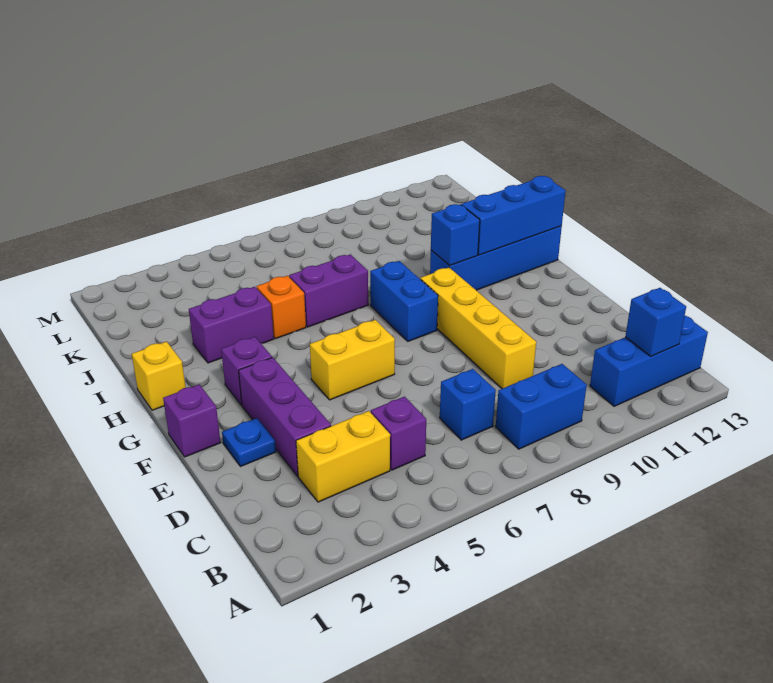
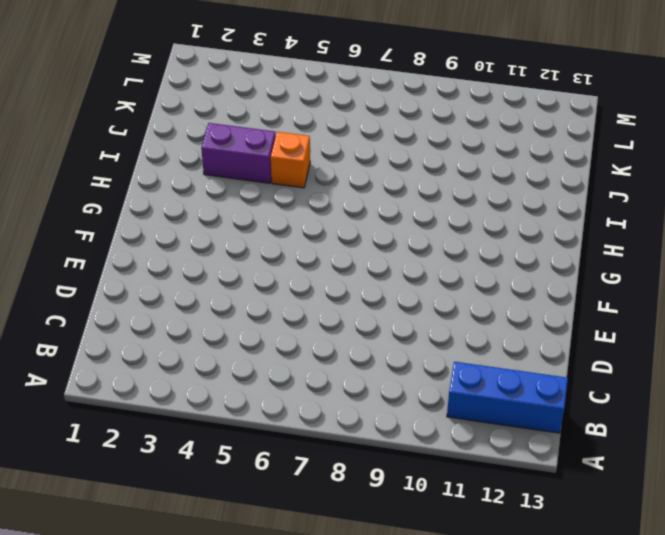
none -> blue brick B8:B9 level 1
none -> yellow brick C3:C4 level 1
none -> purple brick C5 level 1

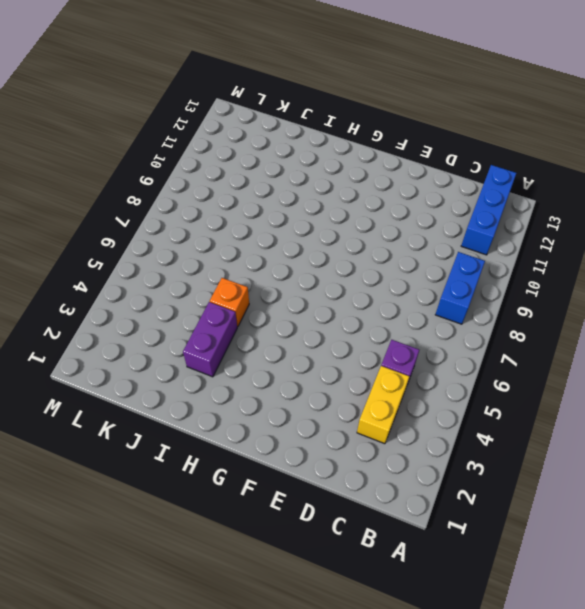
none -> blue brick C7 level 1
none -> purple brick D3:F3 level 1
none -> yellow brick D9:G9 level 1

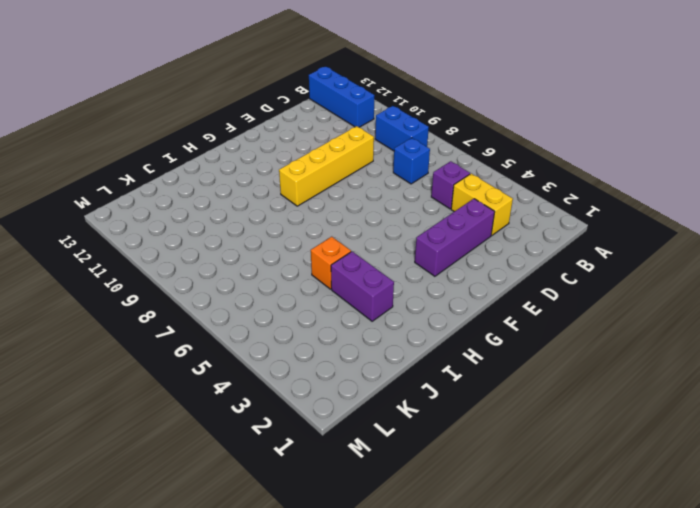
none -> blue plate E2 level 1
none -> purple brick F1 level 1
none -> yellow brick F5:F6 level 1

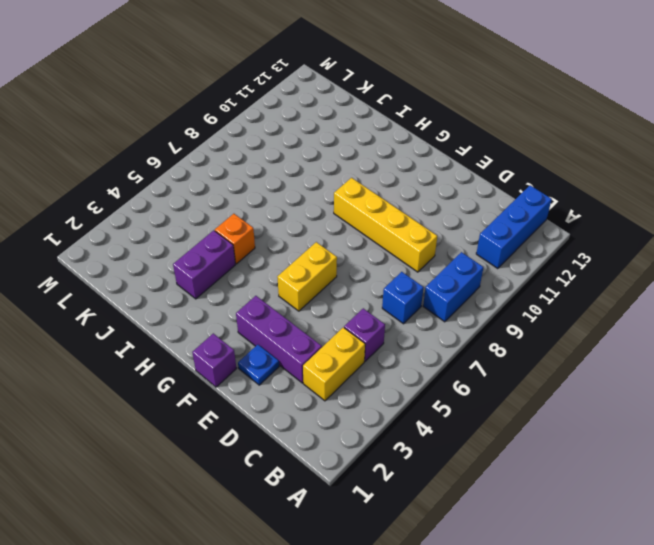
none -> purple brick G3 level 1
none -> blue brick G8:H8 level 1
none -> yellow brick H1 level 1

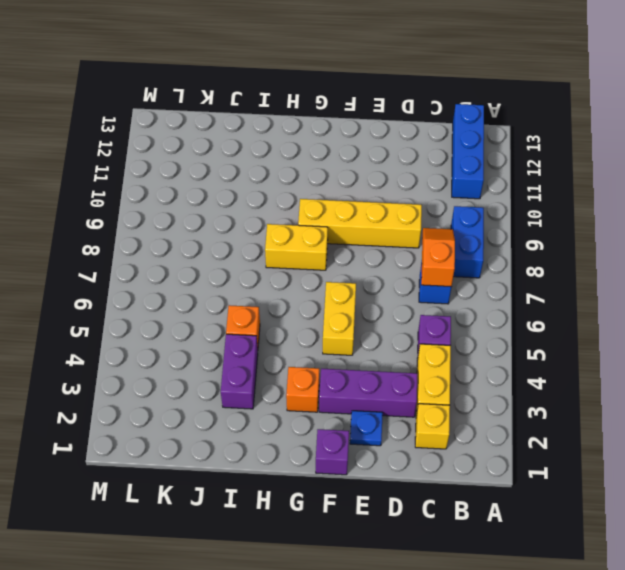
yellow brick C2 level 1 -> yellow brick H1 level 1
orange slope C7:C8 level 2 top 7 -> none
orange brick G3 level 1 -> purple brick G3 level 1
yellow brick G8:H8 level 1 -> blue brick G8:H8 level 1
none -> blue brick H10:H13 level 1
none -> purple brick I6:I7 level 1
none -> blue brick B12 level 2

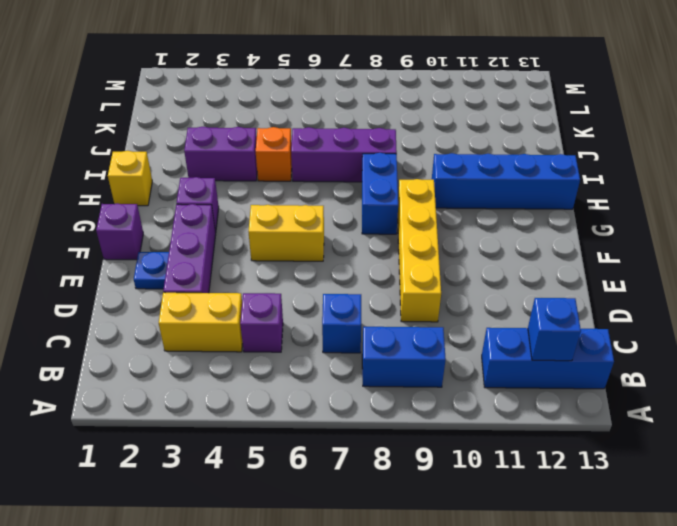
purple brick I6:I8 level 1 -> purple brick I6:I7 level 1
none -> blue brick H10 level 2
none -> blue brick H11:H13 level 2

